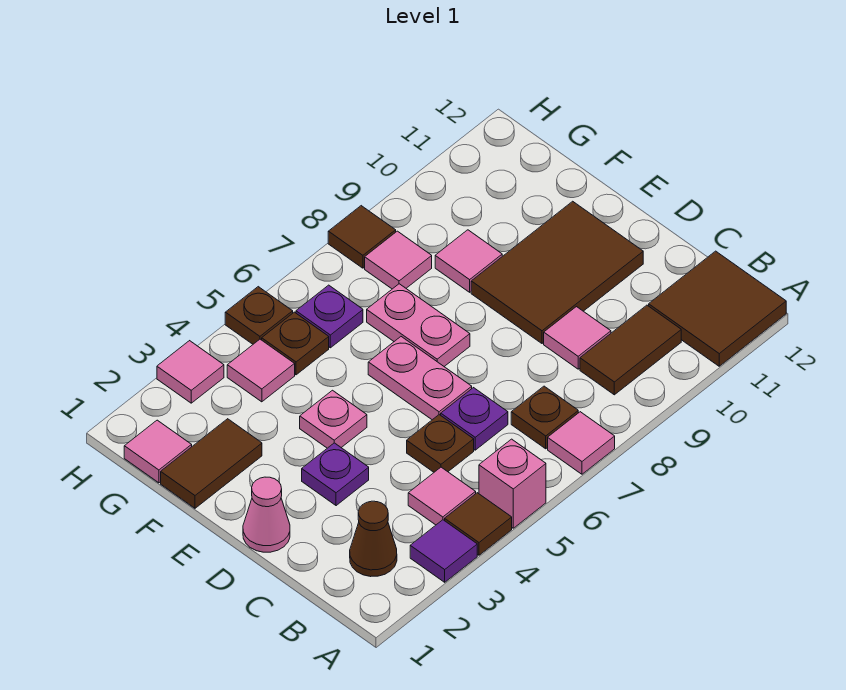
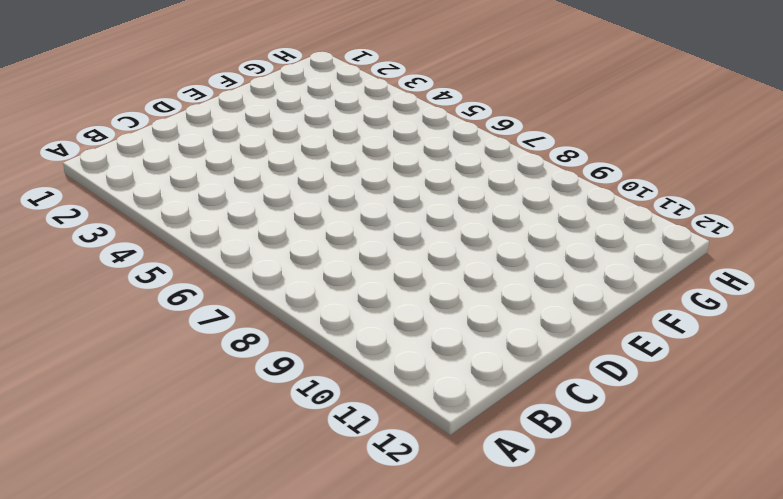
none -> purple tile A3 level 1
none -> brown tile A4 level 1
none -> pink brick A5 level 1

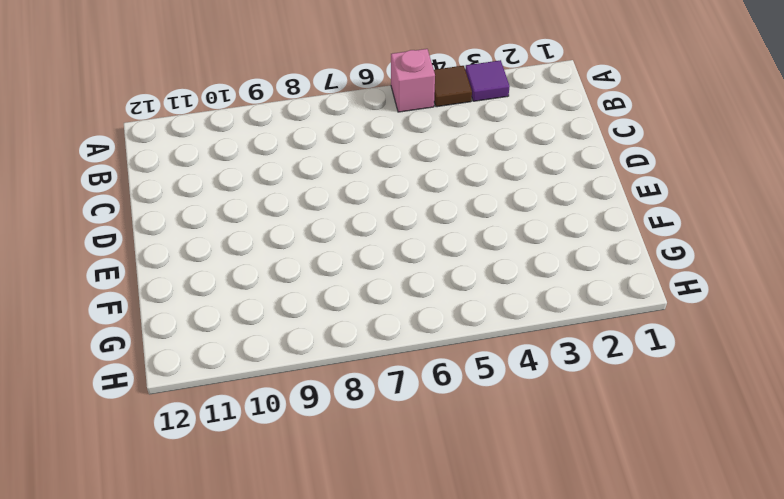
none -> pink tile A7 level 1
none -> brown tile A11:B12 level 1
none -> brown cone B2 level 1

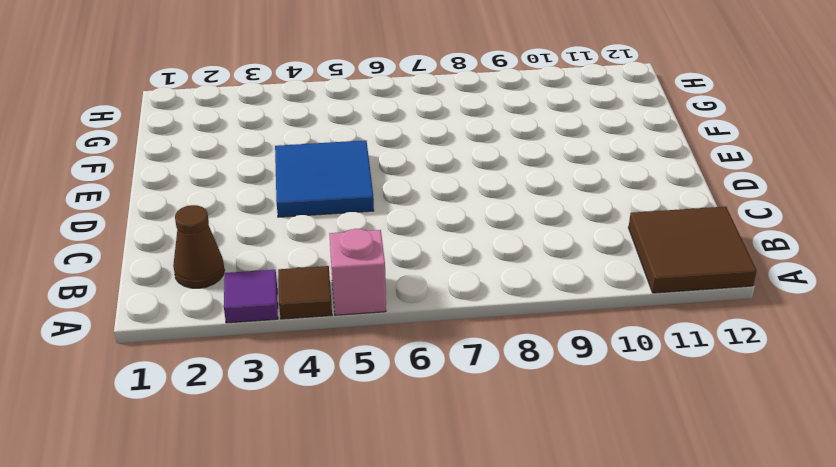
blue tile D4:E5 level 1 -> pink plate E4 level 1
none -> pink tile A7 level 1
none -> pink tile B4 level 1
none -> brown plate B7 level 1

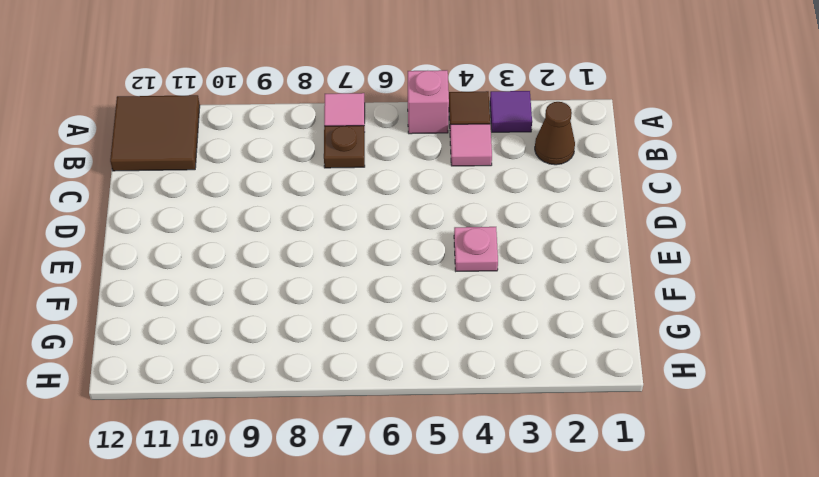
none -> brown tile B9:B10 level 1
none -> brown plate C5 level 1
none -> purple plate C6 level 1

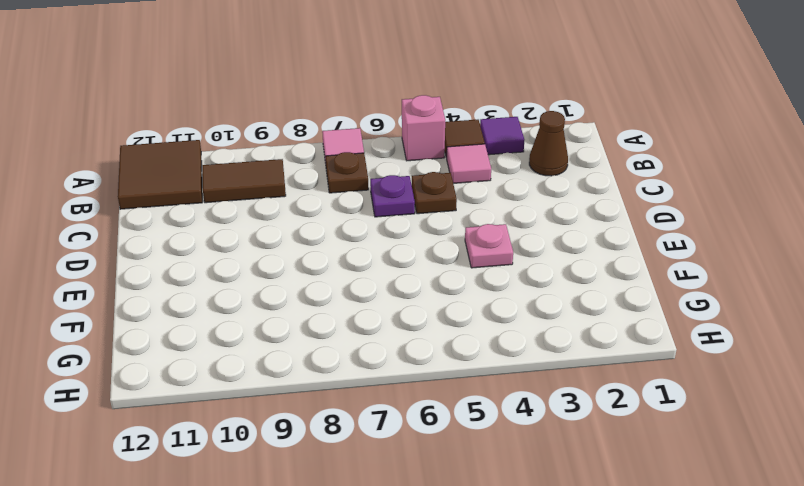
none -> pink tile C9 level 1
none -> pink cone D1 level 1
none -> purple plate D3 level 1

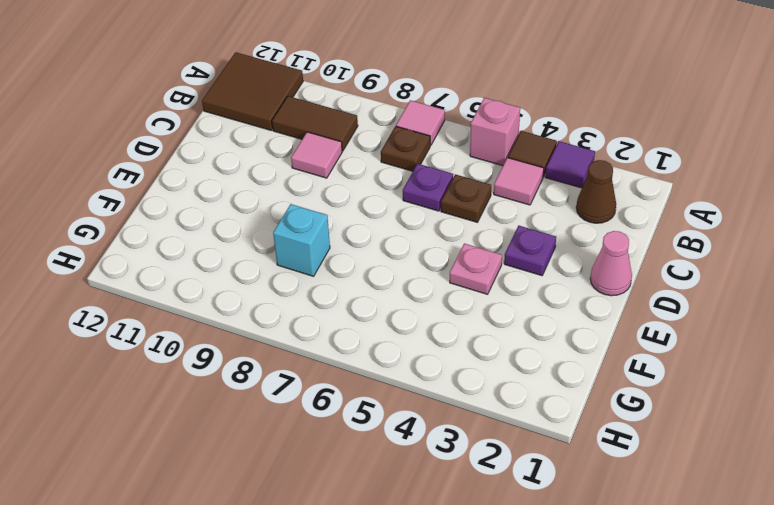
cyan brick F8 level 1 -> none
none -> pink plate D6:E6 level 1
none -> brown tile D9:E11 level 1
none -> pink plate E7:F7 level 1

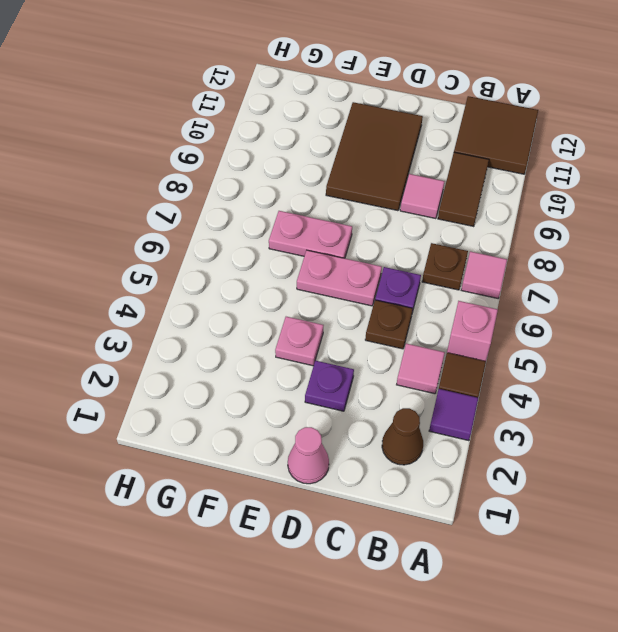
none -> brown tile F1:F2 level 1
none -> pink tile F9 level 1
none -> pink tile G1 level 1

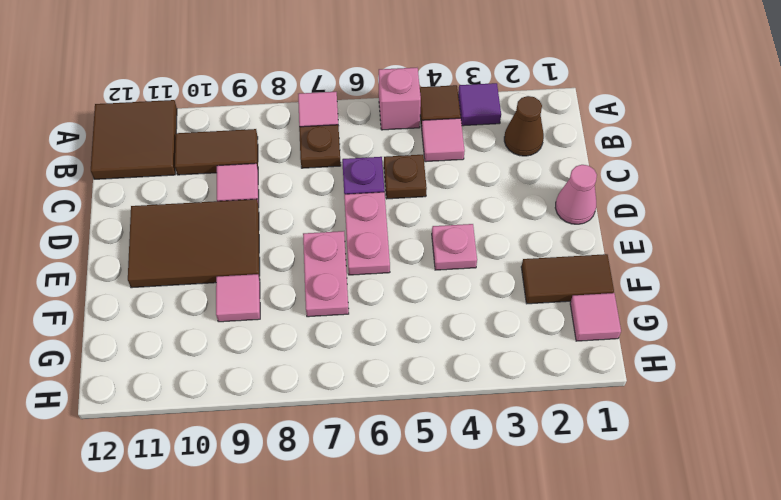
none -> purple plate D3 level 1
none -> pink tile G4 level 1
none -> brown plate G5 level 1

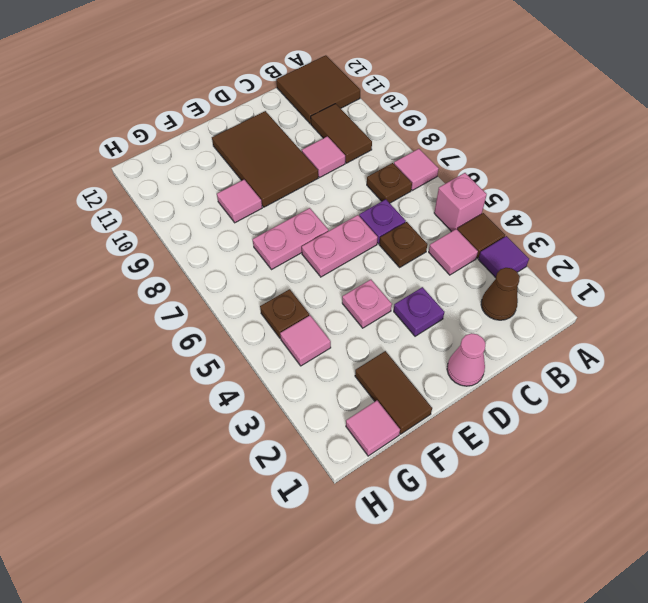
none -> purple plate G6 level 1
none -> pink tile G8 level 1
none -> pink tile H3 level 1

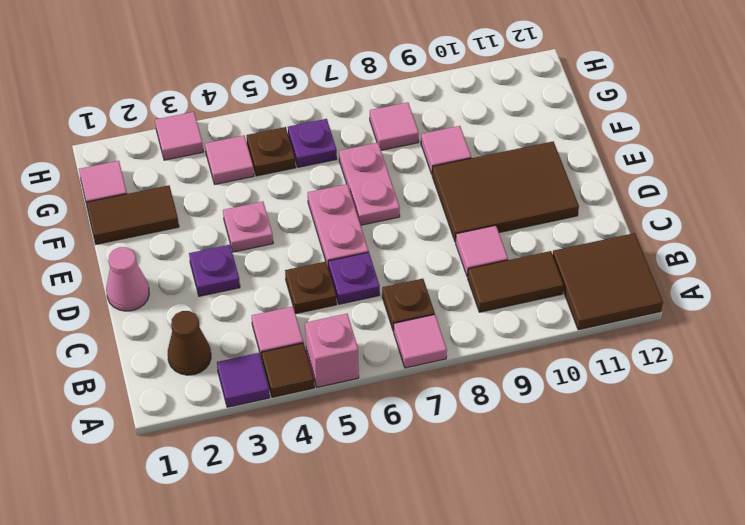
none -> brown plate H5 level 1
none -> brown tile H8 level 1

